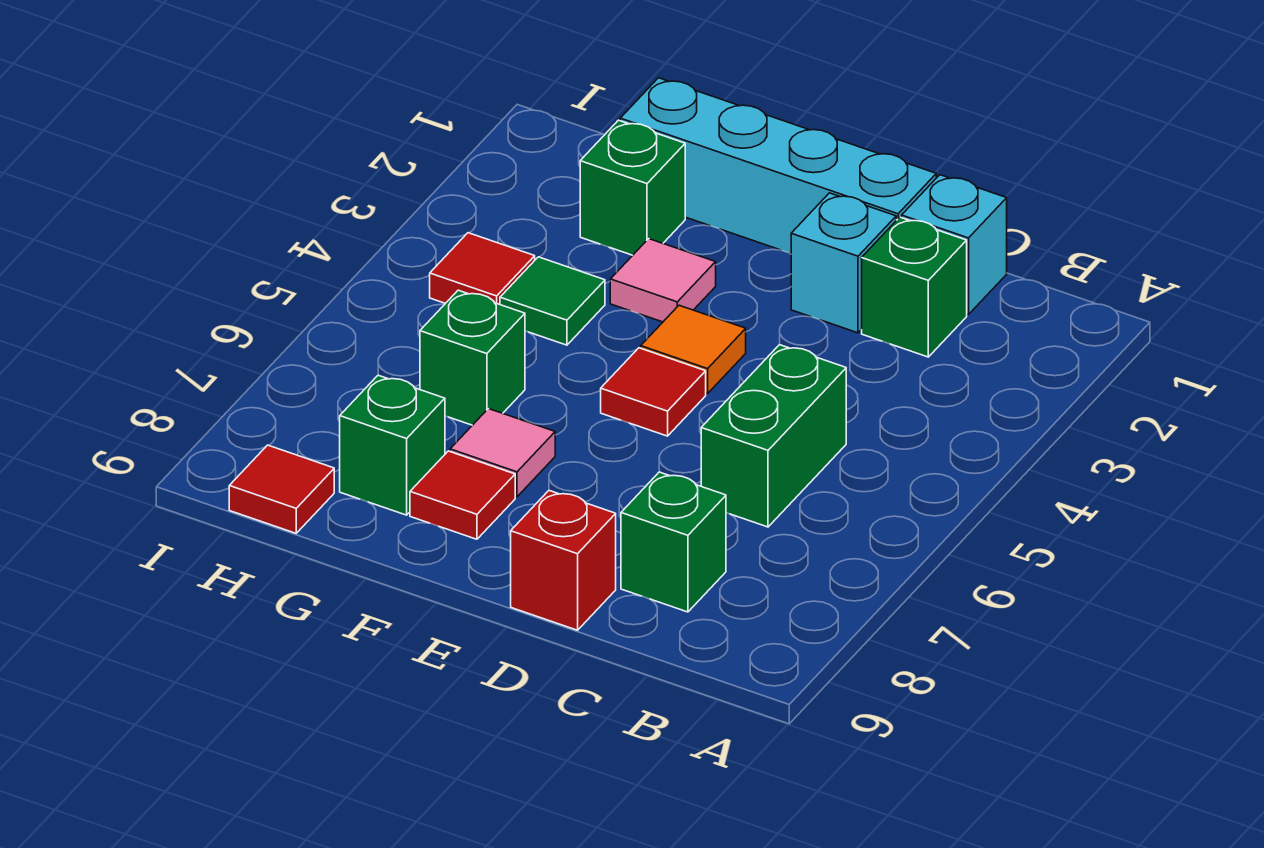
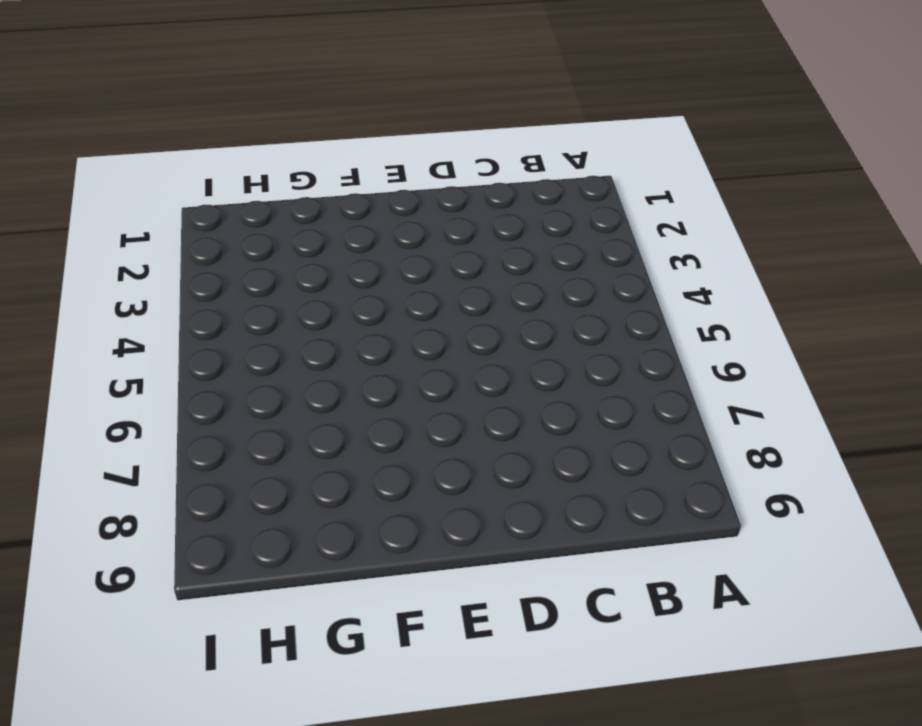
none -> cyan brick C1 level 1
none -> green brick C2 level 1
none -> green brick C5:C6 level 1

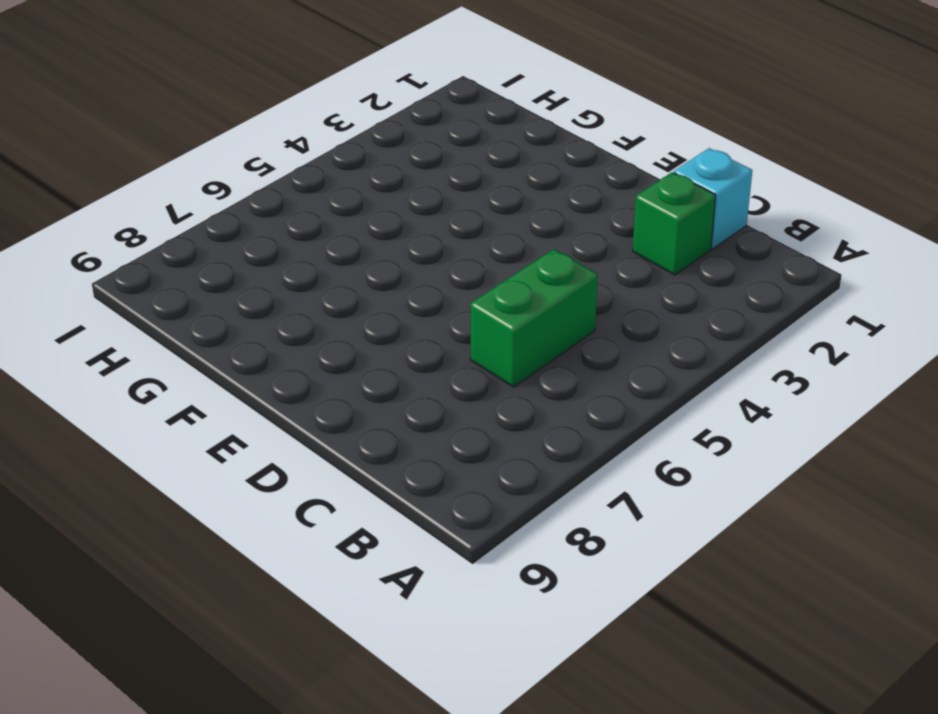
none -> green brick C8 level 1
none -> cyan brick D1:G1 level 1
none -> cyan brick D2 level 1

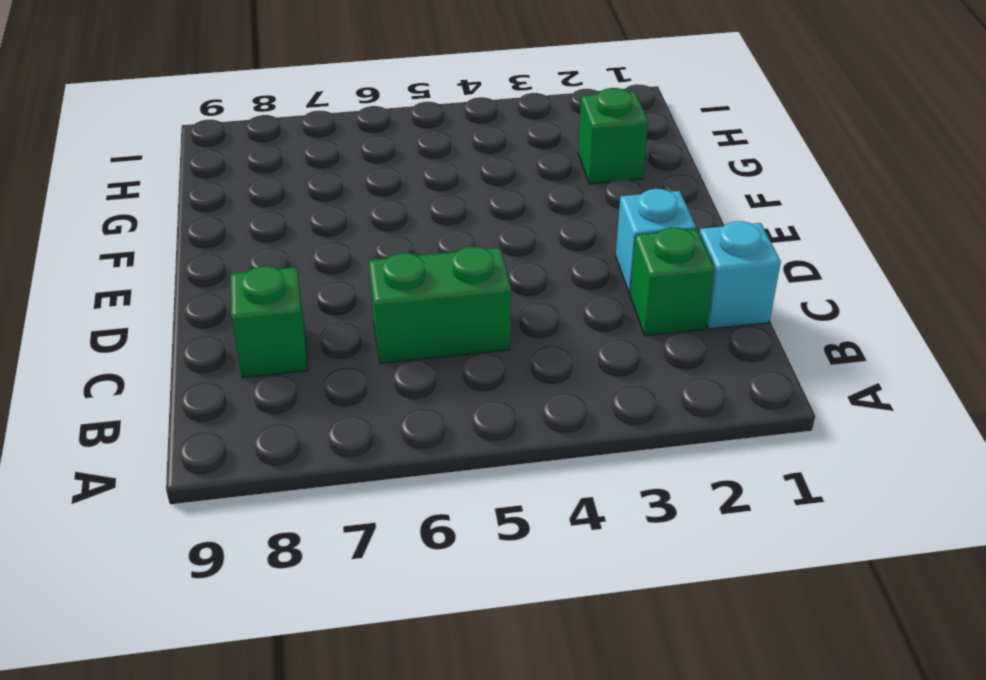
none -> cyan brick D1:G1 level 1
none -> red brick D9 level 1
none -> orange tile E4 level 1

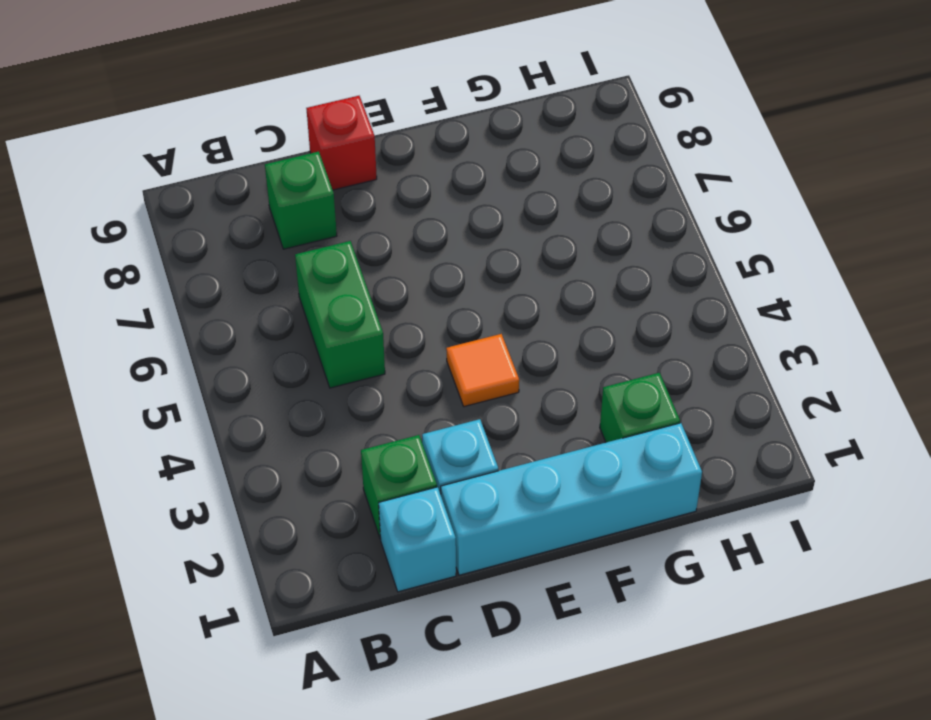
none -> red tile E5 level 1
none -> pink tile F3 level 1
none -> pink tile F7 level 1

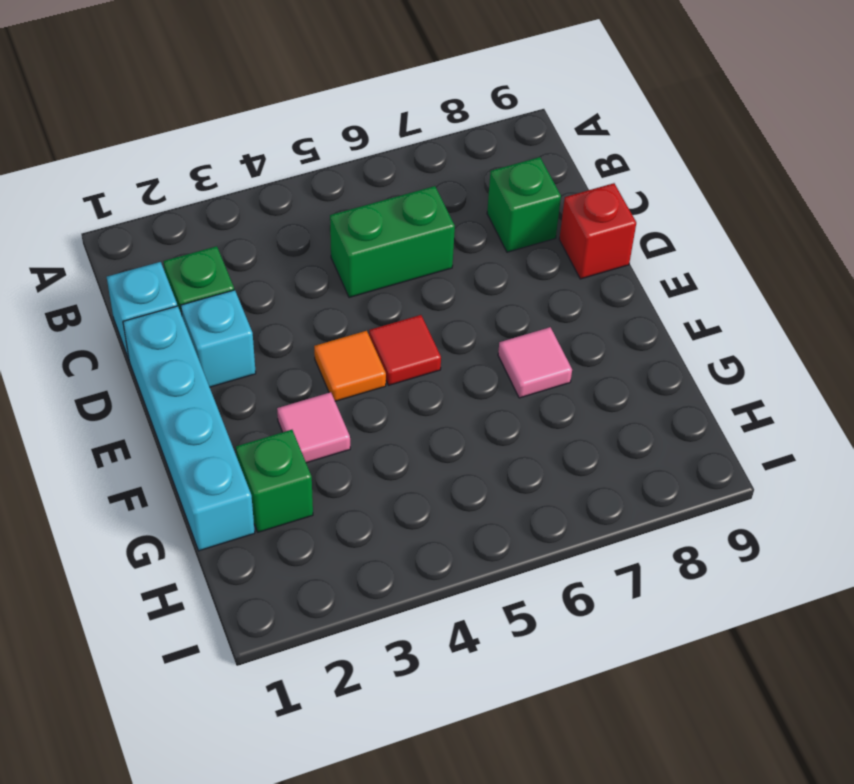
none -> red tile F8 level 1
none -> green tile G4 level 1
none -> green brick G6 level 1

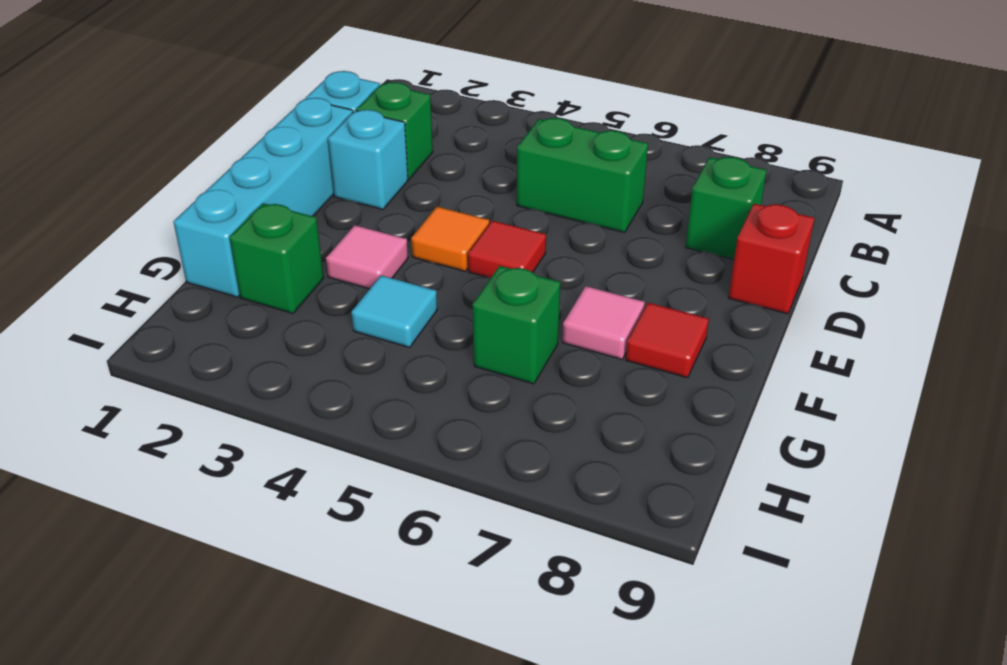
cyan tile G4 level 1 -> green tile G4 level 1
none -> green brick G8 level 1
none -> red tile H4 level 1
none -> red tile H9 level 1

